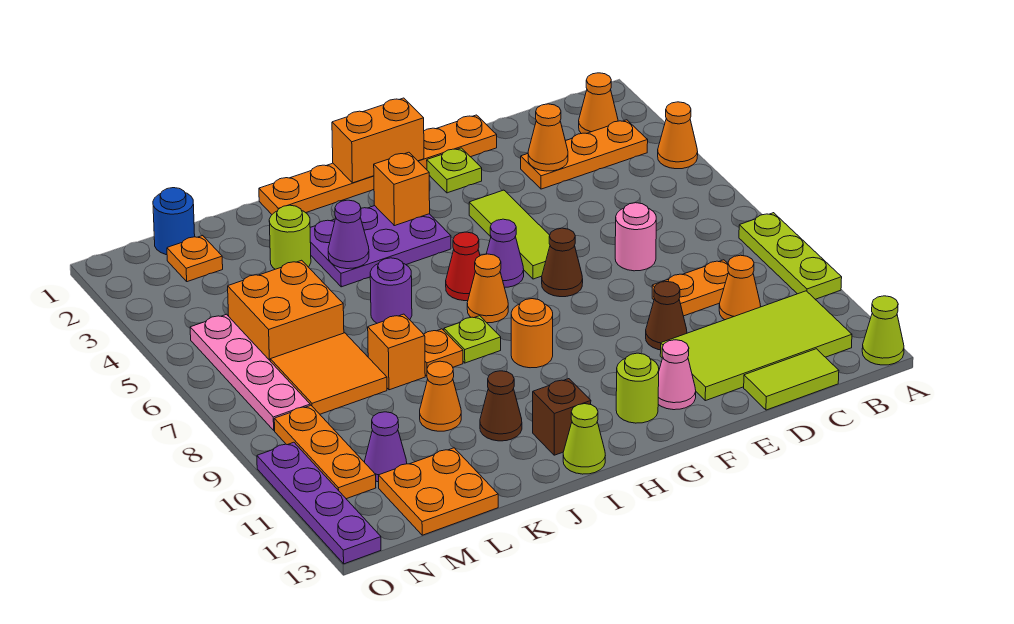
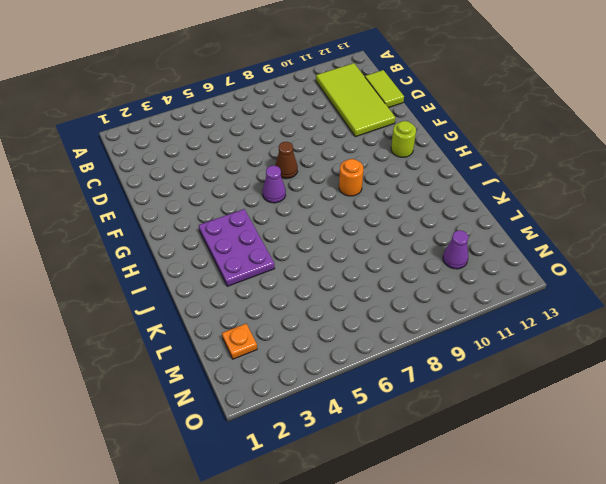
none -> orange cone A4 level 1
none -> lime plate A8:A10 level 1
none -> lime cone A13 level 1
none -> orange cone B2 level 1

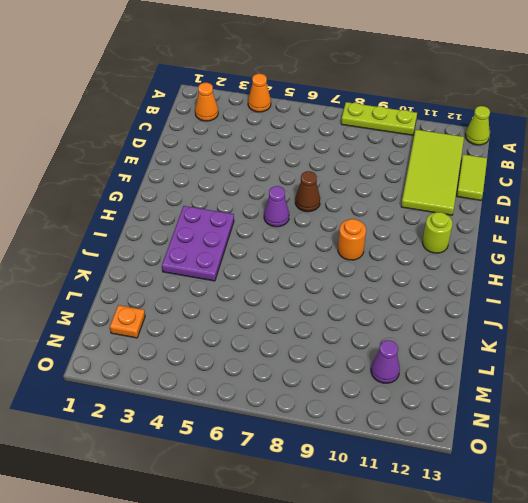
none -> orange plate B3:D3 level 1
none -> orange plate C9:D9 level 1
none -> orange cone C10 level 1
none -> pink round brick D7 level 1

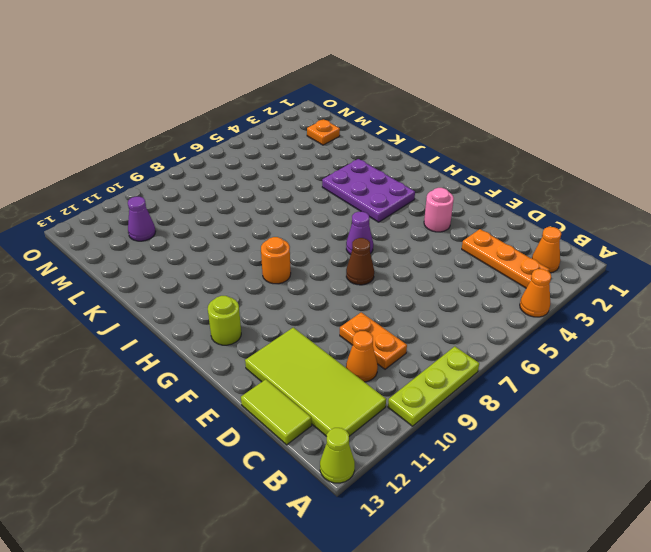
pink round brick F3 level 1 -> pink round brick D7 level 1
none -> orange plate E1:J1 level 1
none -> brown cone E10 level 1
none -> lime plate F2 level 1
none -> lime tile F4:F6 level 1

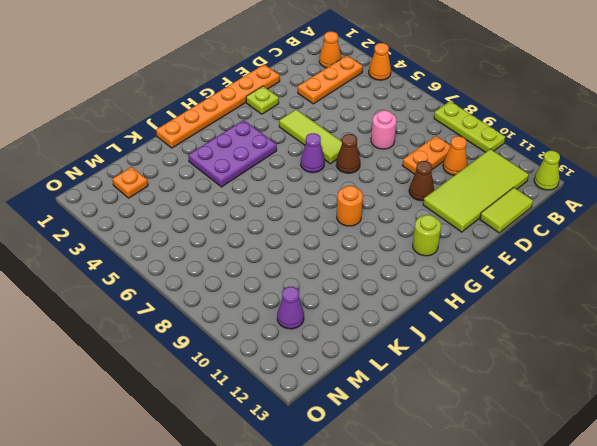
none -> pink cone F12 level 1
none -> red cone H6 level 1
none -> orange cone H7 level 1
none -> lime plate I8 level 1

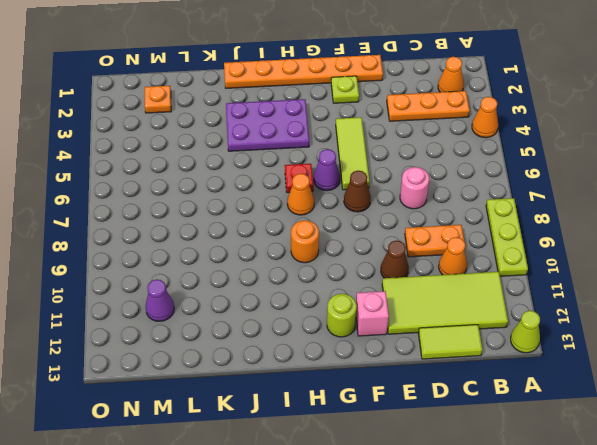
pink brick F12 level 1 -> pink cone F12 level 1
red plate H6 level 1 -> red cone H6 level 1
none -> lime plate I8 level 1
none -> brown brick I12 level 1
none -> lime cone I13 level 1
none -> purple round brick J6 level 1

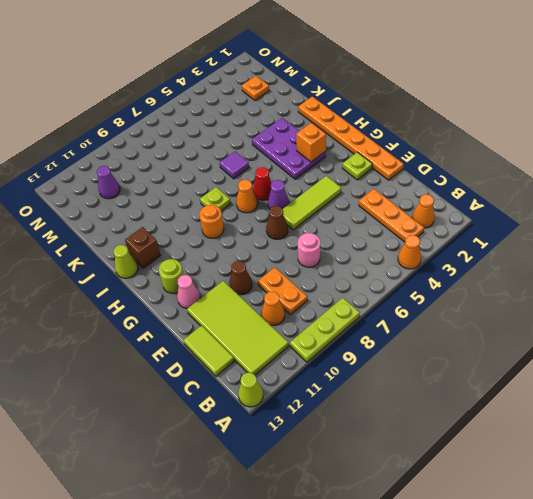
purple tile J6 level 1 -> purple round brick J6 level 1
none -> orange plate J8 level 1
none -> brown cone J11 level 1
none -> lime round brick K3 level 1
none -> orange brick K8 level 1

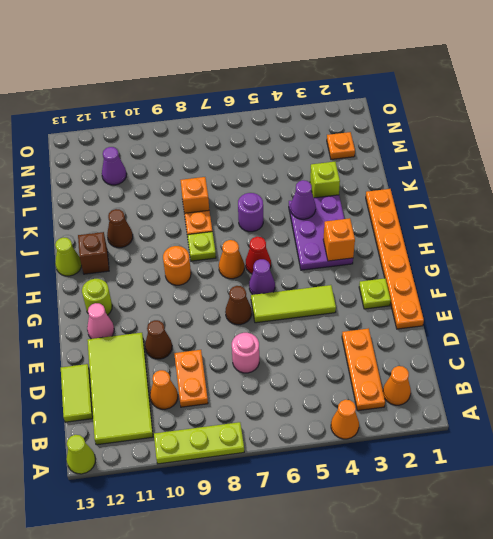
lime brick K3 level 1 -> lime round brick K3 level 1
none -> orange cone K10 level 1
none -> orange brick L5:M6 level 1
none -> orange tile L7:M8 level 1
none -> orange plate L12:M13 level 1

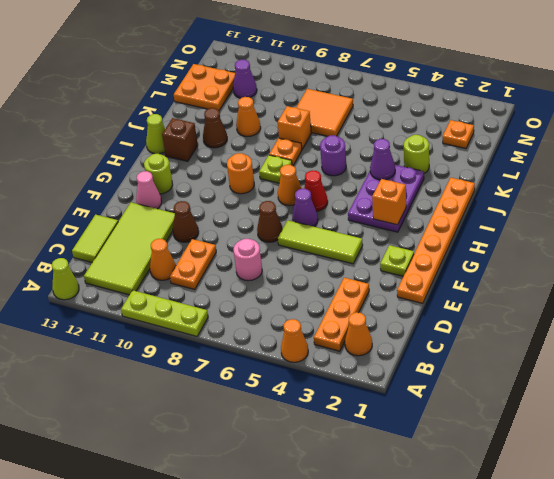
none -> orange brick L5:M6 level 1
none -> blue round brick M1 level 1
none -> pink plate N5:N8 level 1
none -> orange plate N9:N11 level 1

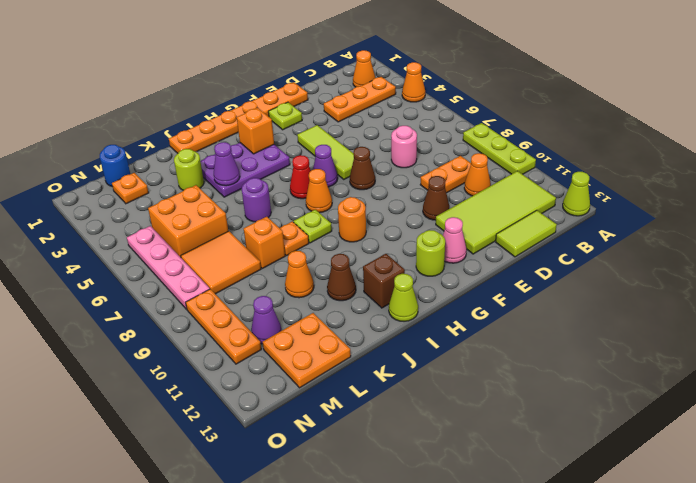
none -> purple plate O10:O13 level 1
none -> orange cone D3 level 2
none -> orange brick G1:H1 level 2

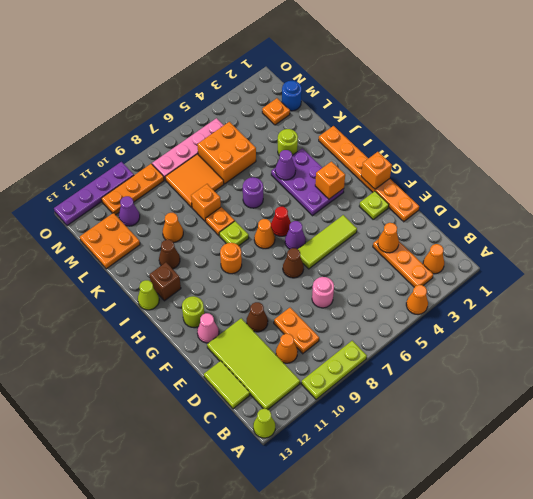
orange brick G1 level 2 -> orange brick G1:H1 level 2

